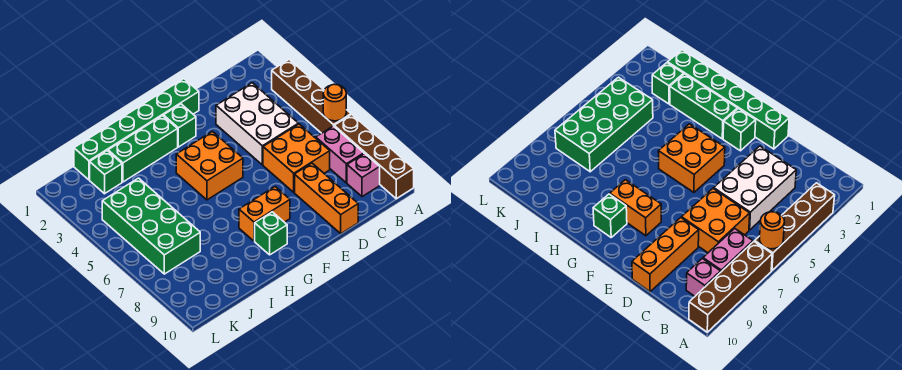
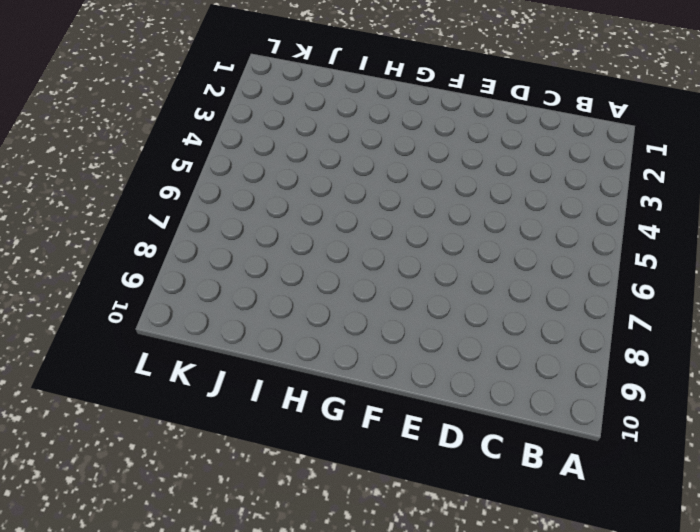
none -> brown brick A3:A6 level 1
none -> brown brick A7:A10 level 1
none -> pink brick B7:B8 level 1

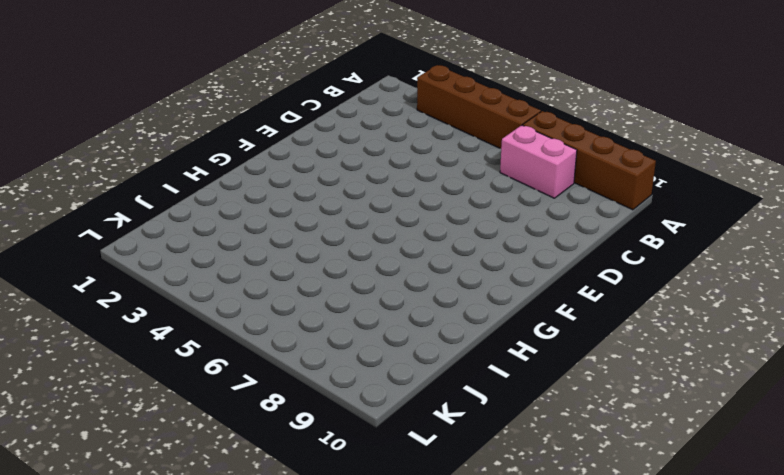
none -> pink brick B9 level 1
none -> white brick C3:D5 level 1
none -> orange brick C6:D7 level 1

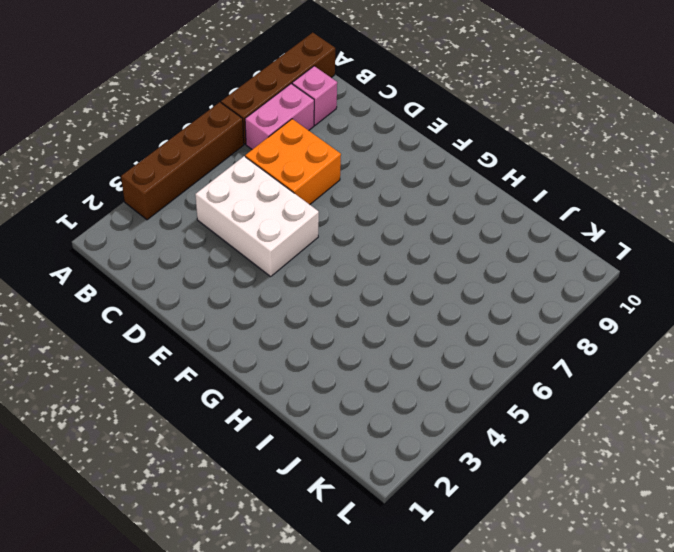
white brick C4:E5 level 1 -> white brick C3:D5 level 1
none -> orange brick D8:D10 level 1
none -> green brick E1:J1 level 1
none -> green brick F2 level 1

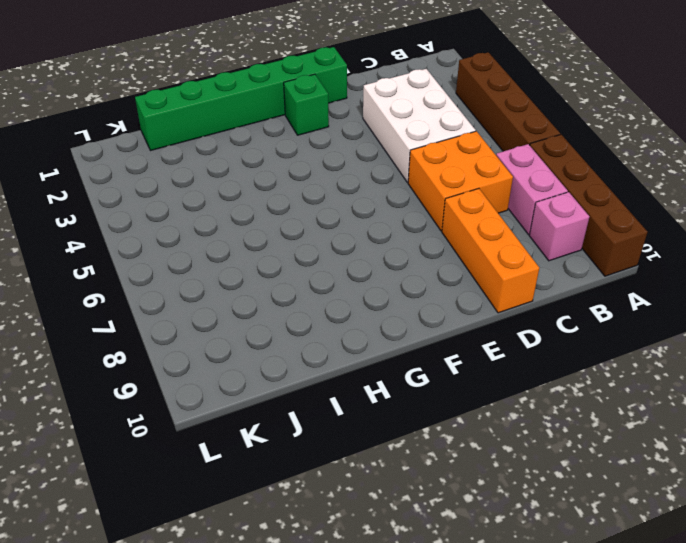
none -> orange brick F4:G5 level 1
none -> orange brick F8:G8 level 1
none -> green brick G2:I2 level 1

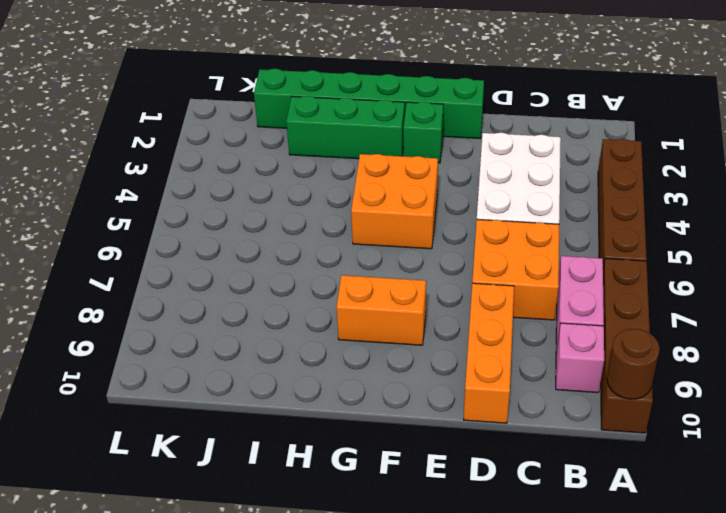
brown round brick A10 level 2 -> none
none -> green brick G9 level 1
none -> green brick J2 level 1
none -> green brick J4:K7 level 1

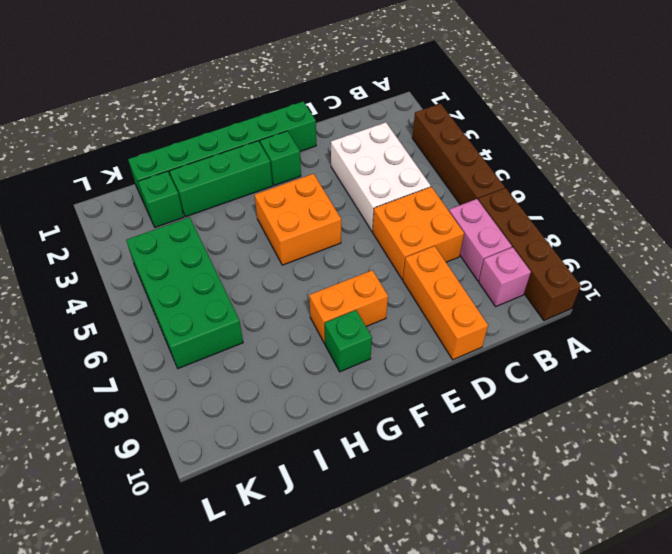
none -> orange round brick A6 level 2

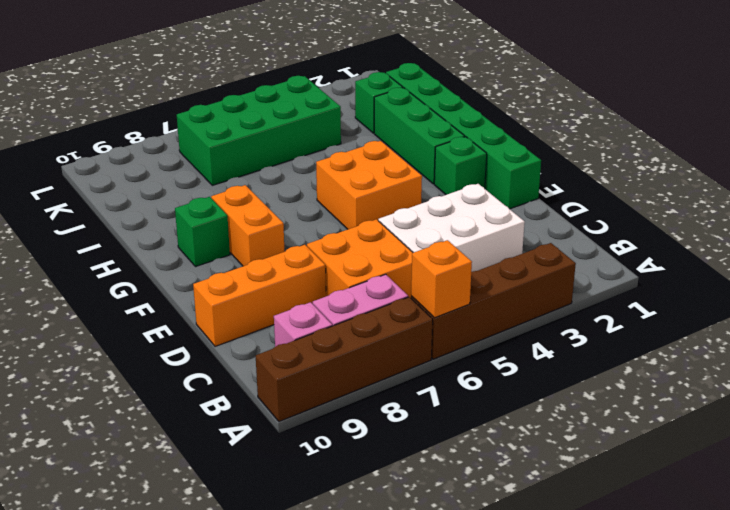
orange brick A6 level 2 -> orange round brick A6 level 2

